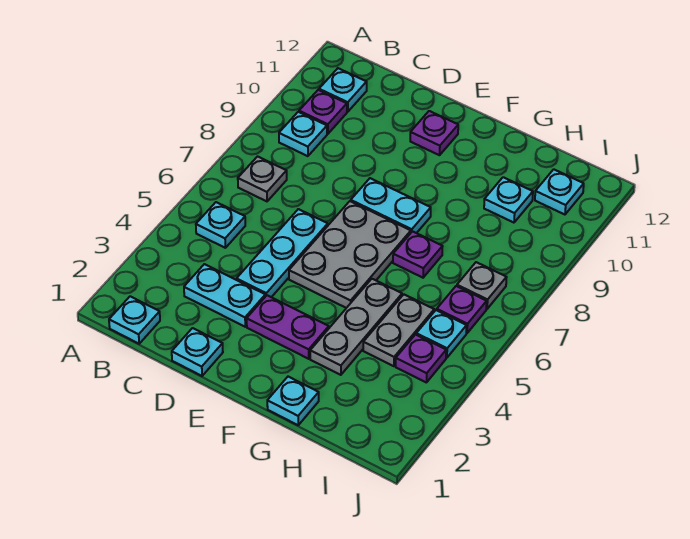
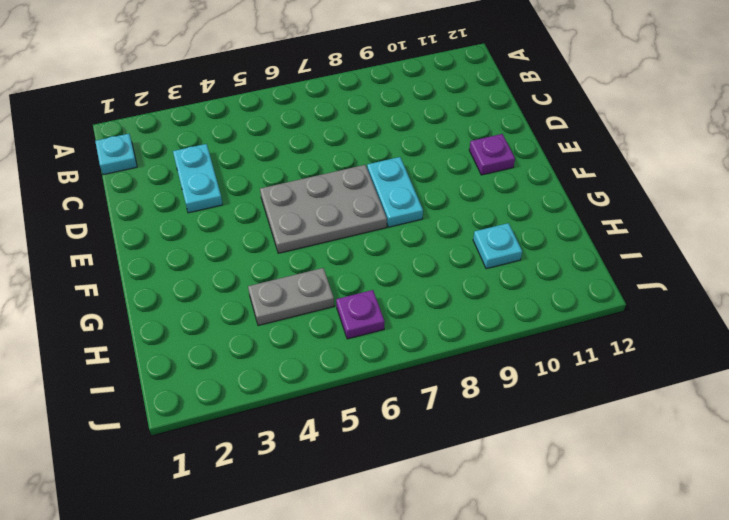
none -> cyan plate B5 level 1
none -> grey plate B7 level 1
none -> cyan plate B9 level 1

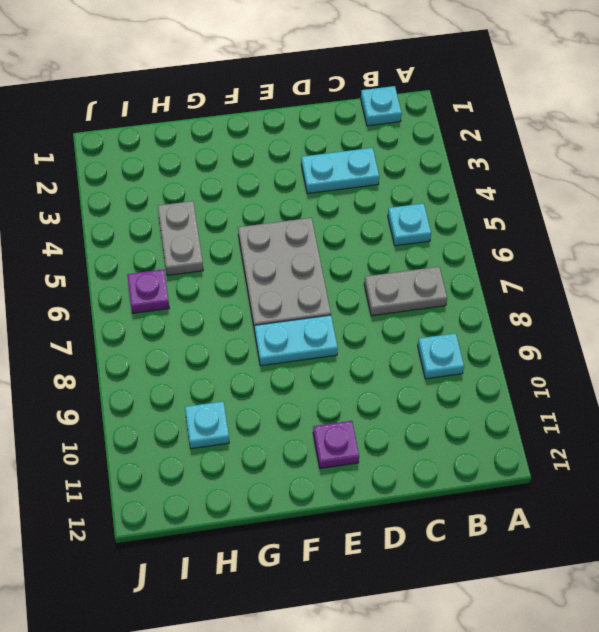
grey plate B7:C7 level 1 -> grey plate B7 level 1
none -> purple plate B10 level 1
none -> cyan plate B11 level 1
none -> cyan plate D1 level 1

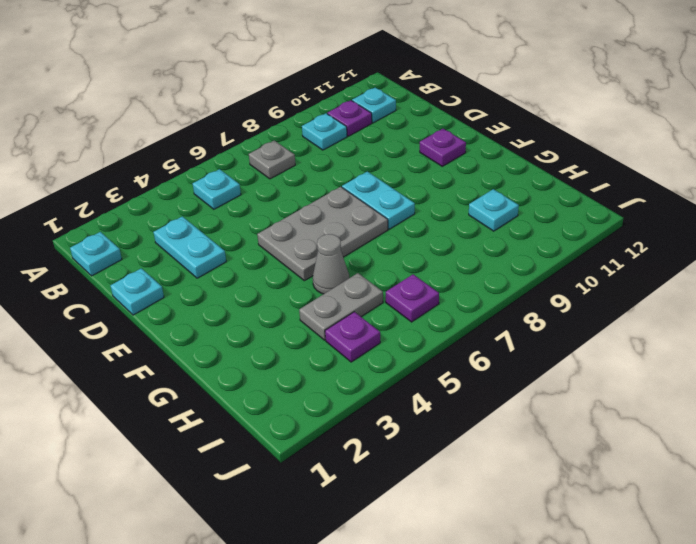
grey cone G5 level 1 -> grey plate G3:G5 level 1
none -> cyan plate D4:D6 level 1
none -> purple plate E3:F3 level 1
none -> cyan plate G1 level 1

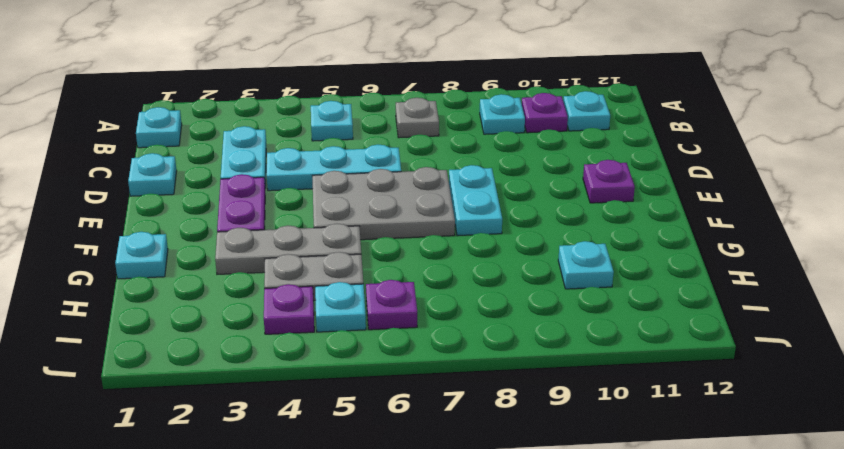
none -> purple plate G7 level 1
none -> grey plate I7 level 1
none -> cyan plate I11 level 1

